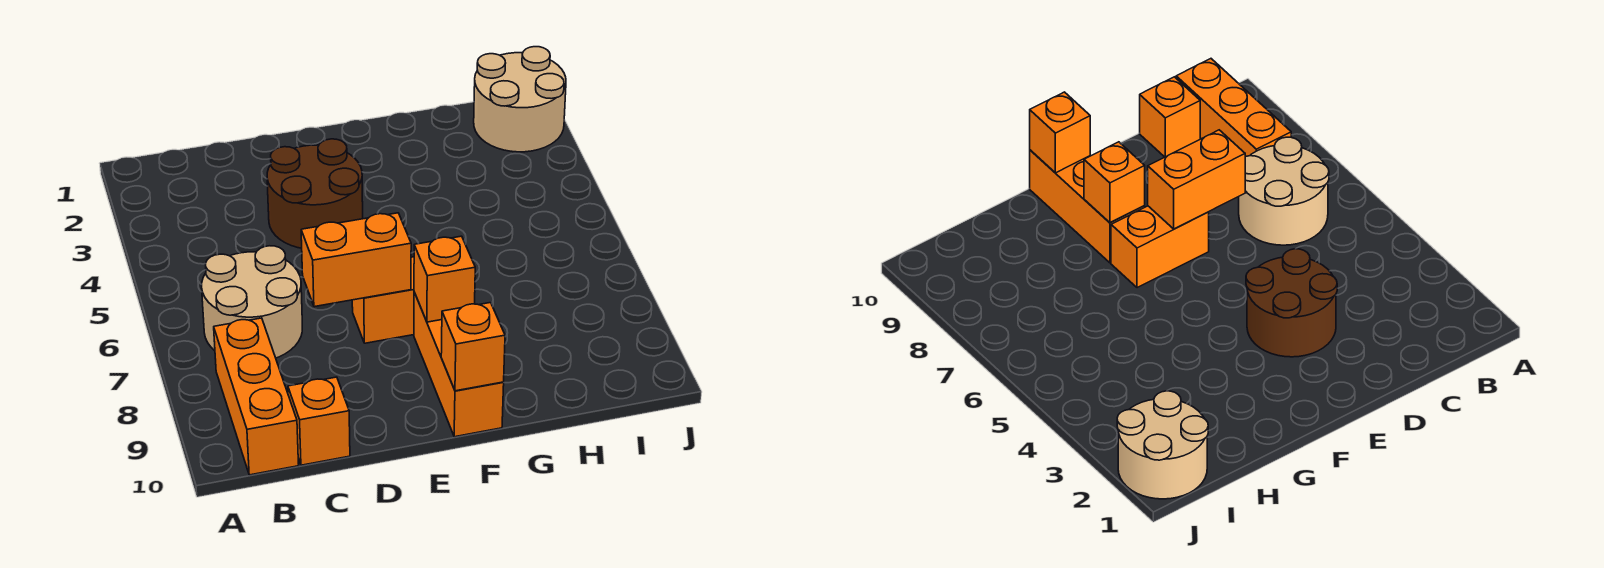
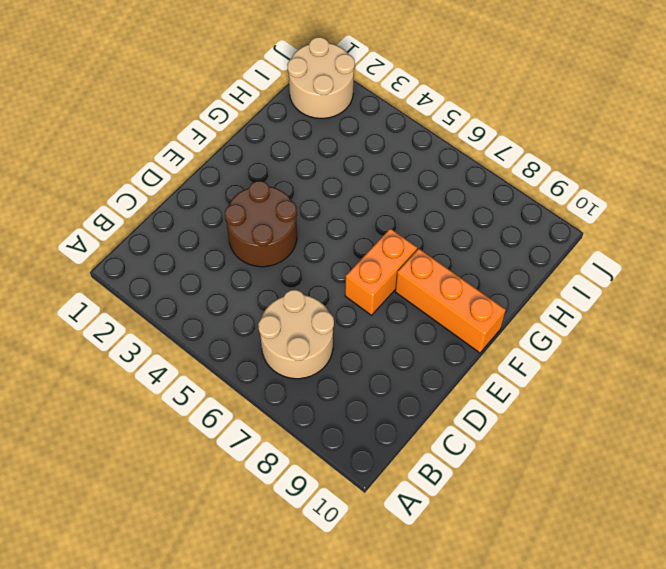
none -> orange brick B8:B10 level 1
none -> orange brick C10 level 1

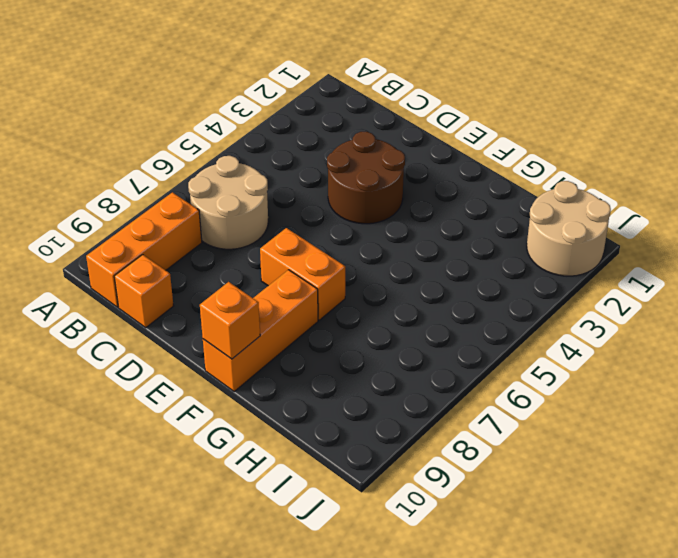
none -> orange brick D7:E7 level 2
none -> orange brick F8 level 2

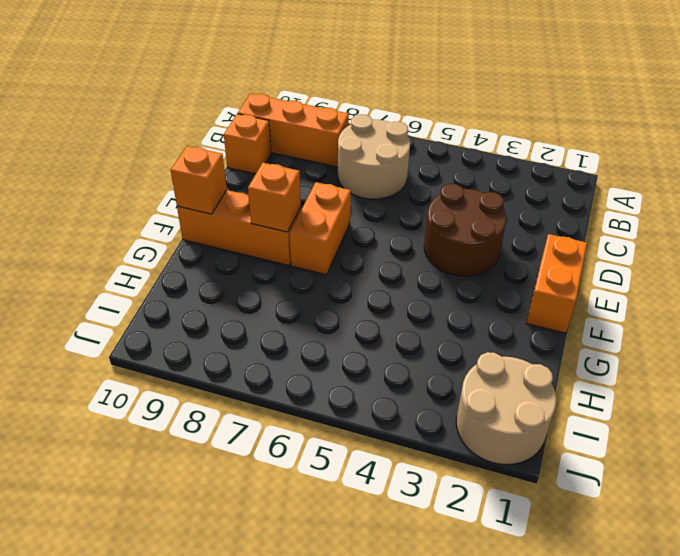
orange brick E1:F1 level 1 -> orange brick D7:E7 level 2

